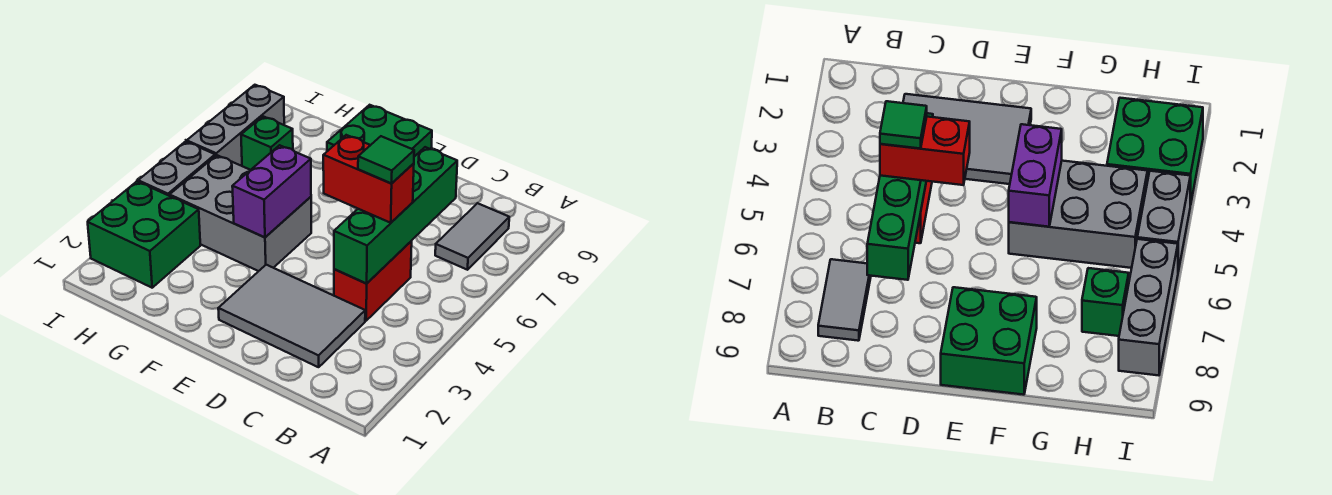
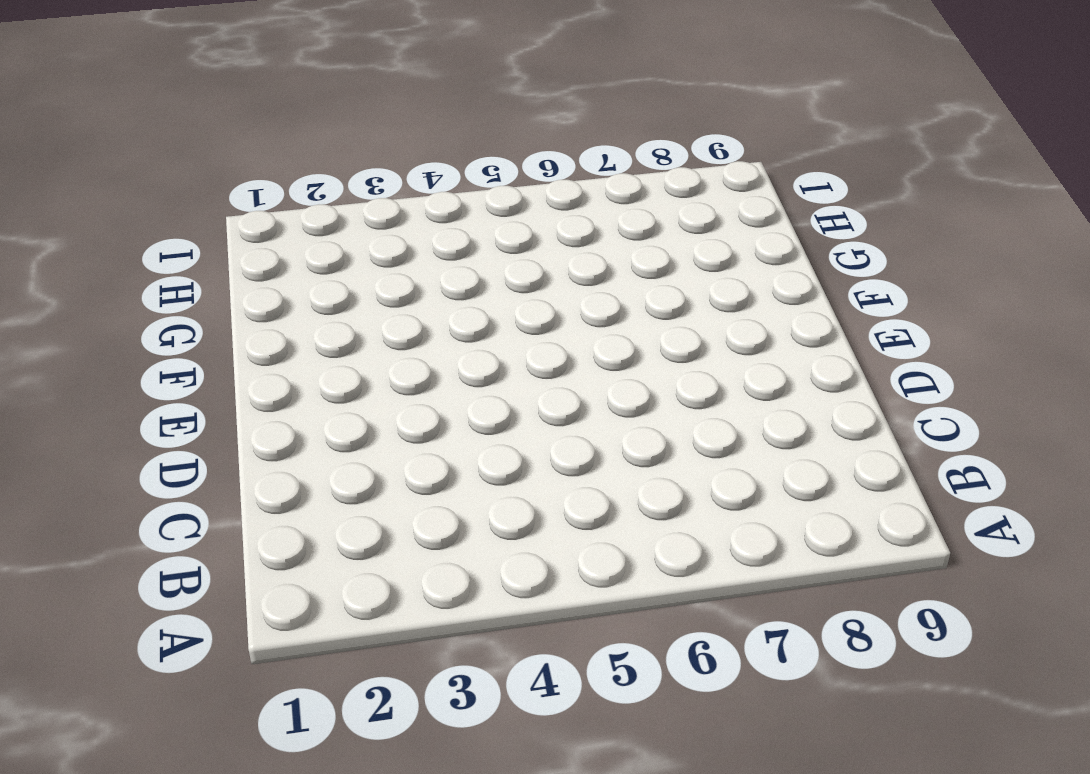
none -> grey tile B7:B8 level 1
none -> grey tile C2:E3 level 1
none -> red brick C4:C5 level 1

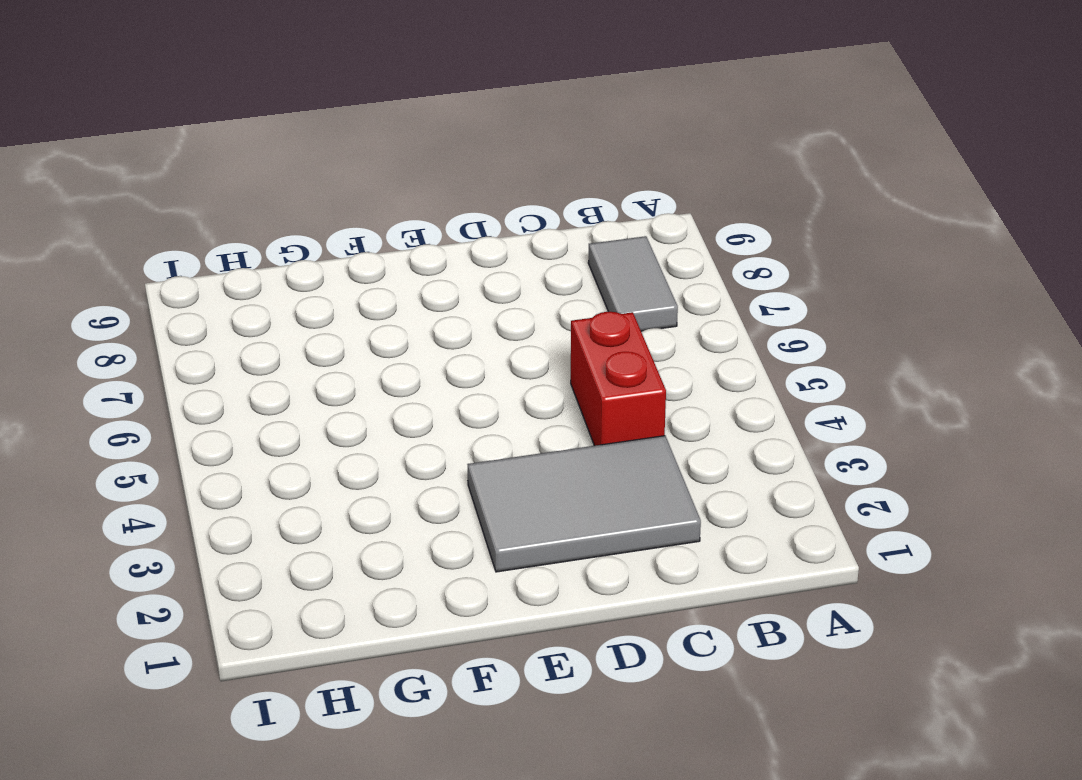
none -> green brick E8:F9 level 1
none -> grey brick F4:H5 level 1
none -> green brick H2:I3 level 1

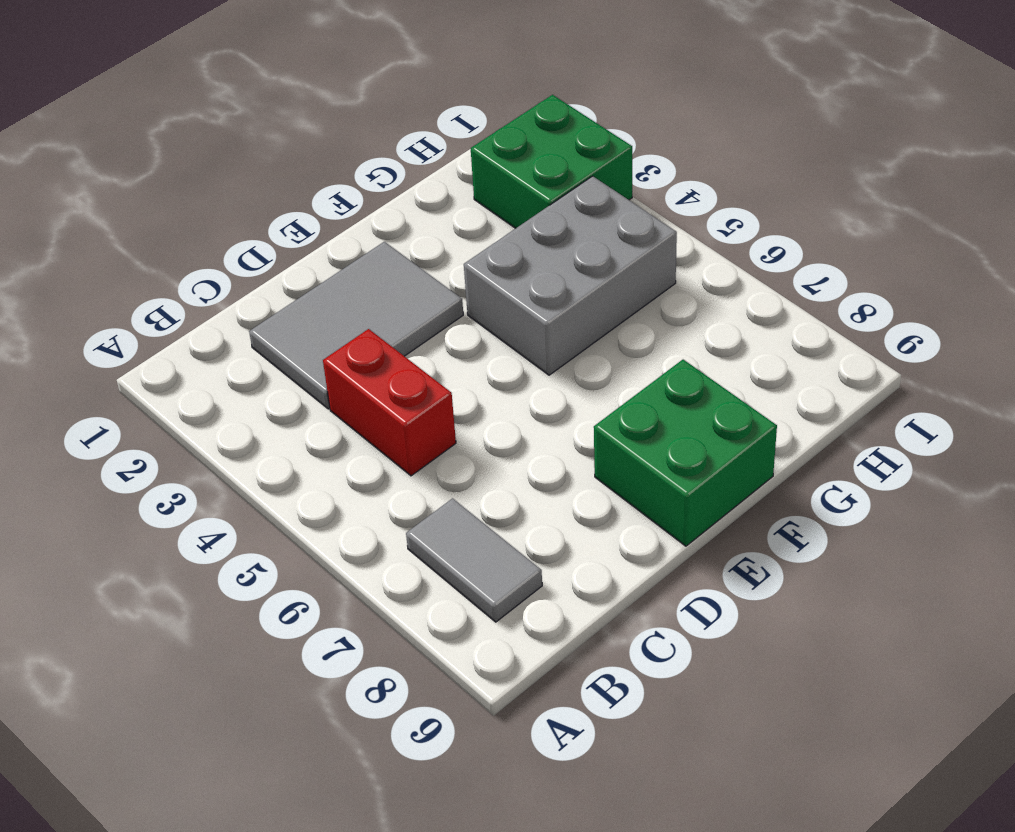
none -> green brick H7 level 1
none -> grey brick I4:I5 level 1
none -> grey brick I6:I8 level 1

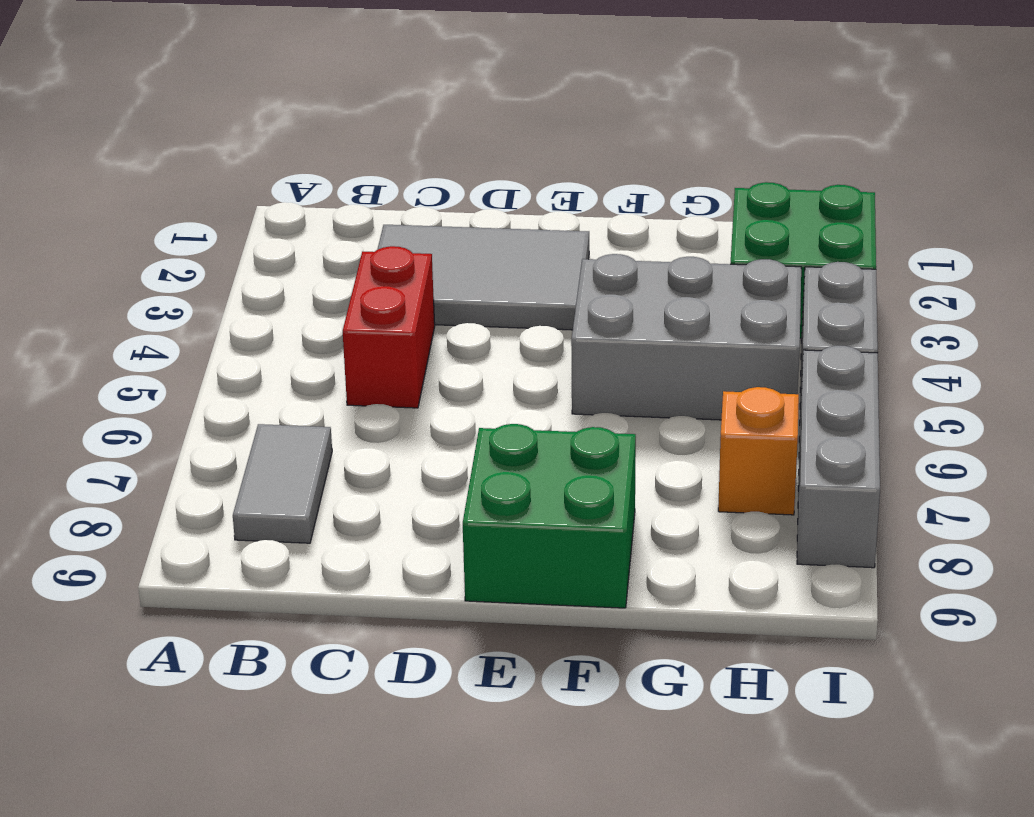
orange brick H7 level 1 -> green brick H7 level 1
none -> green brick C4:C7 level 2
none -> purple brick F4:F5 level 2
none -> red brick C5:D5 level 3

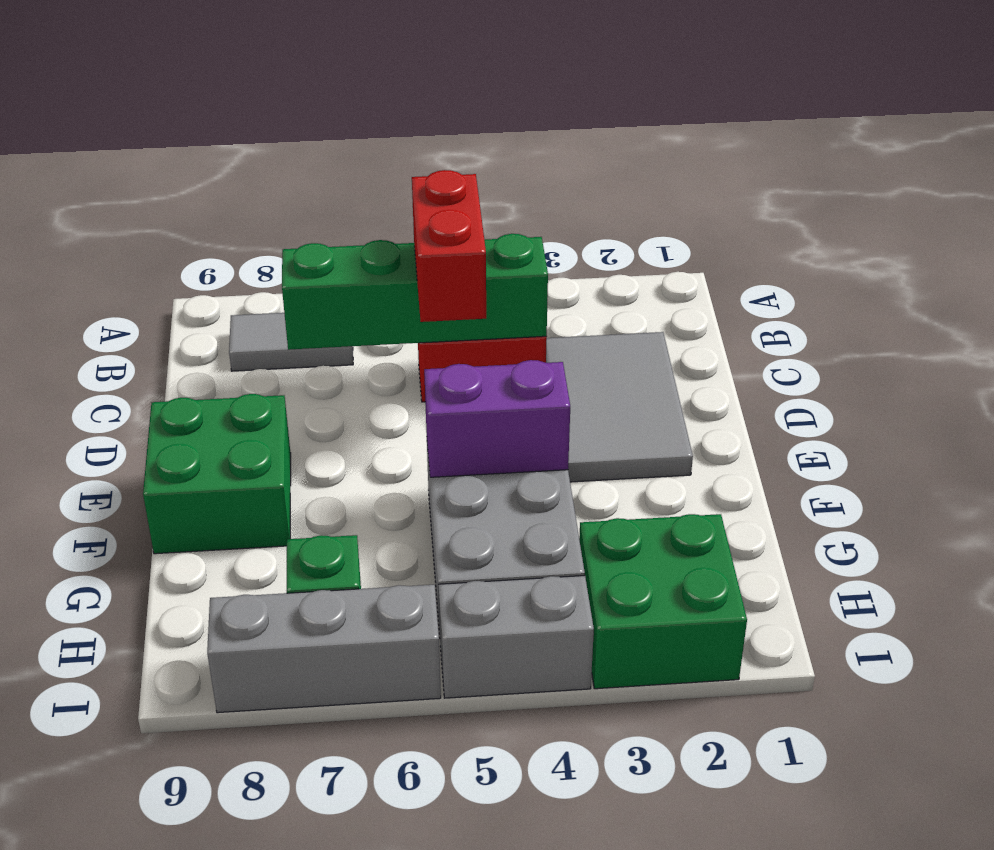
none -> green tile C5 level 4

